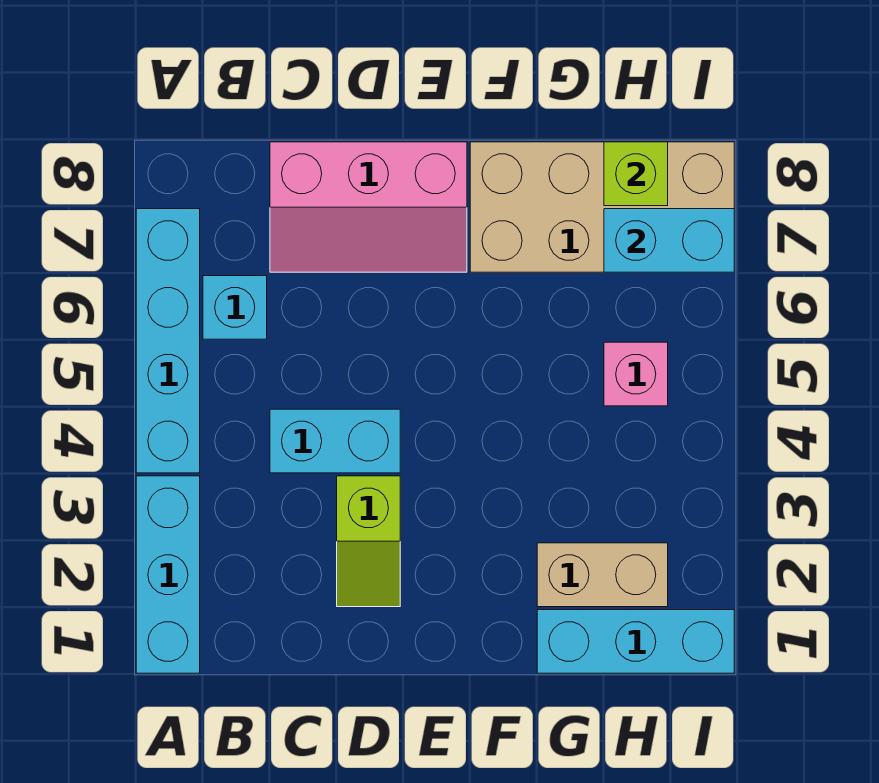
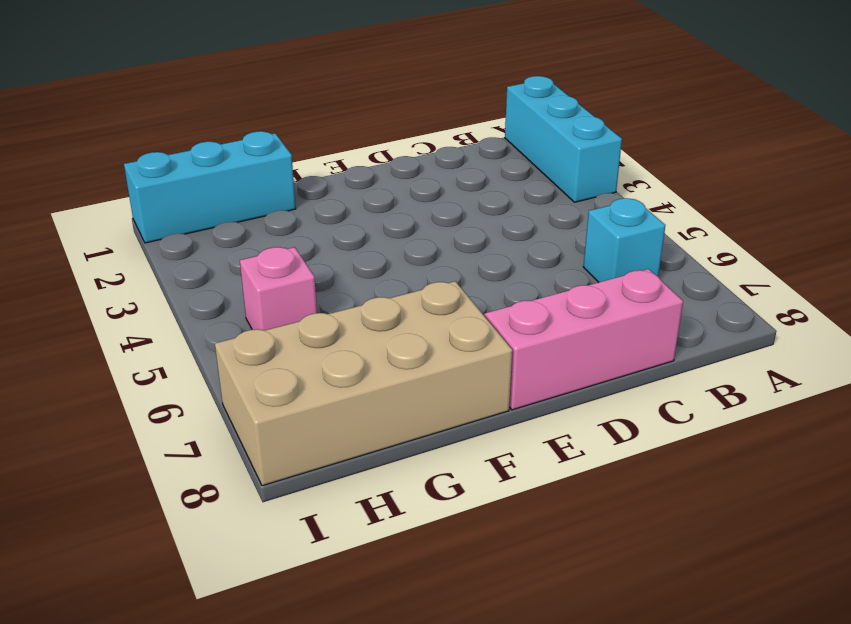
none -> cyan brick A4:A7 level 1
none -> cyan brick C4:D4 level 1
none -> lime slope D2:D3 level 1 top 3

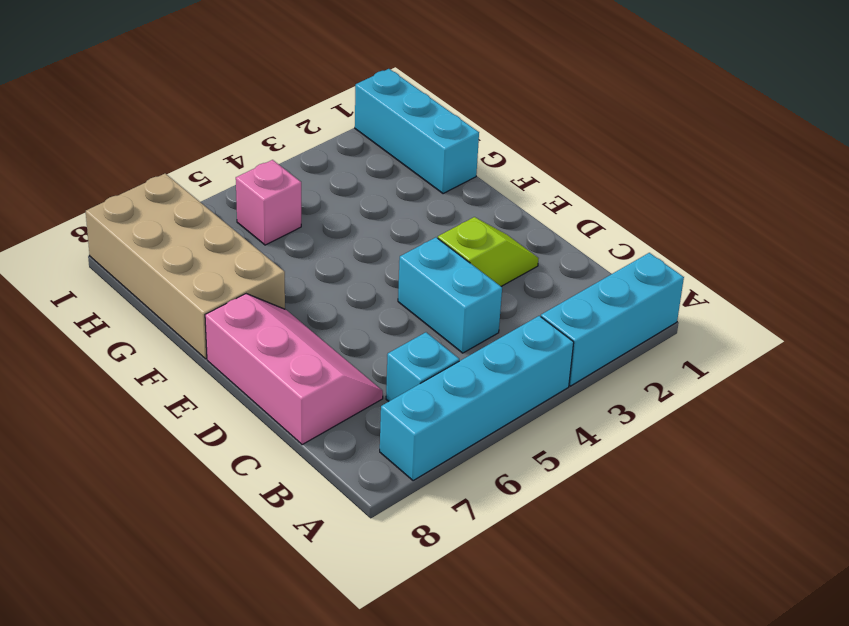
none -> tan brick G2:H2 level 1
none -> cyan brick H7:I7 level 2
none -> lime brick H8 level 2

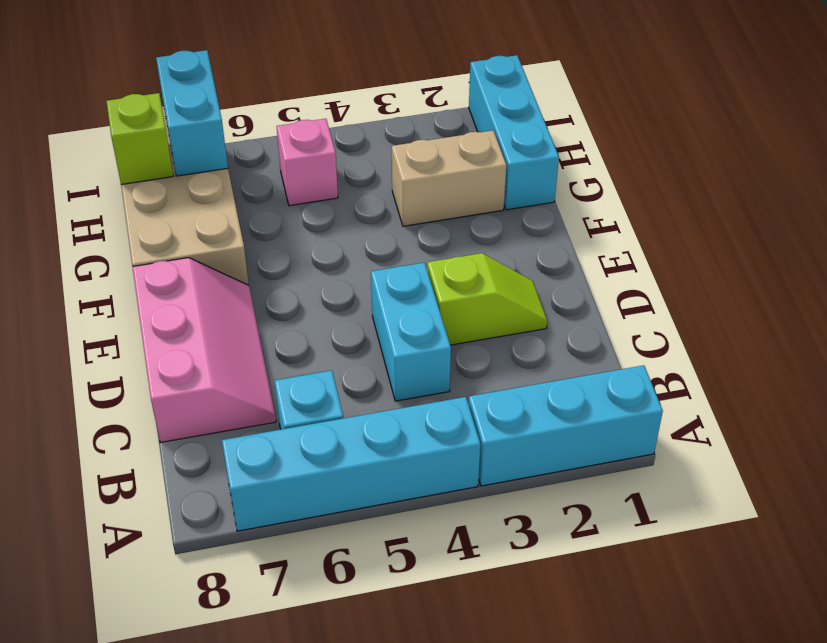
tan brick G2:G3 level 1 -> tan brick G2:H2 level 1

